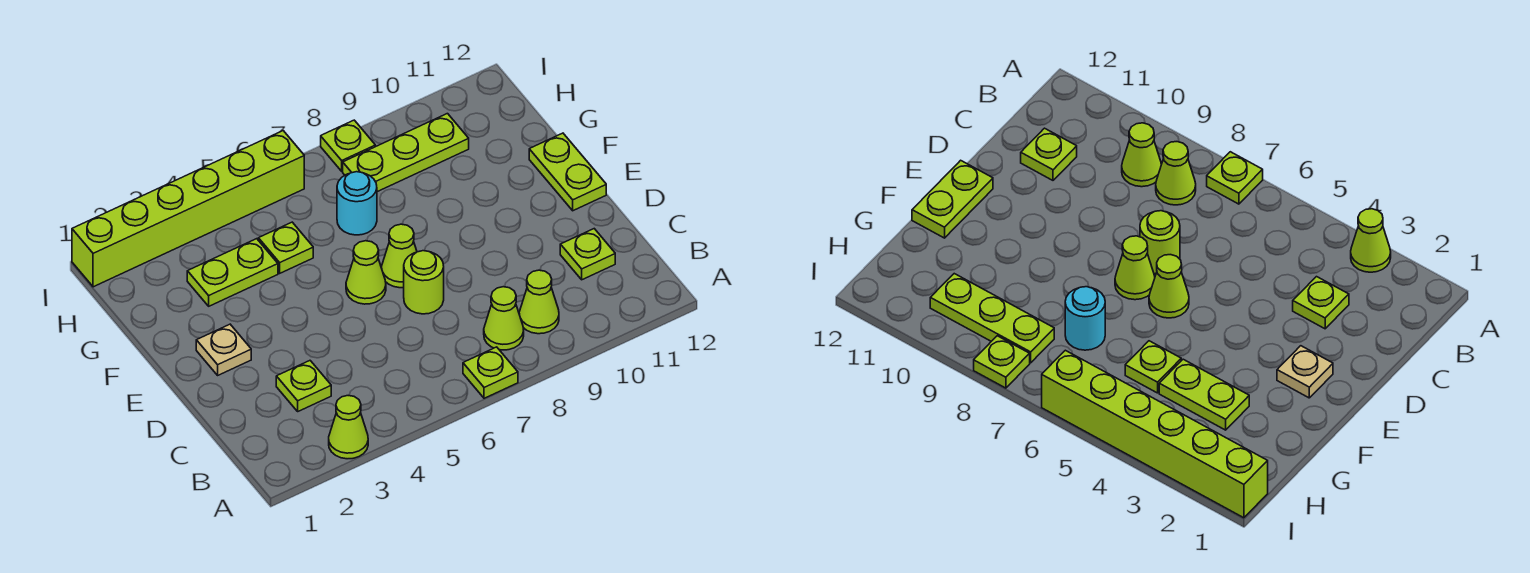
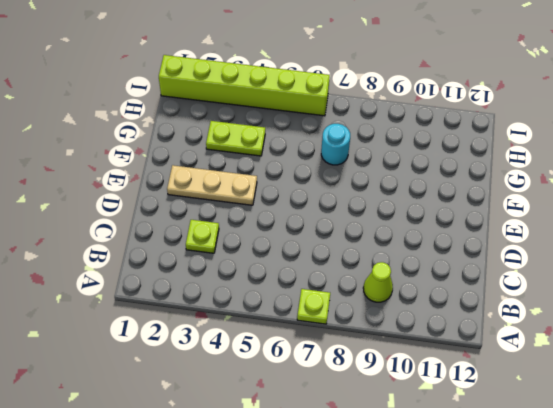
tan plate E2:E4 level 1 -> tan plate E2 level 1
none -> lime cone A3 level 1
none -> lime cone B8 level 1
none -> lime plate C11 level 1

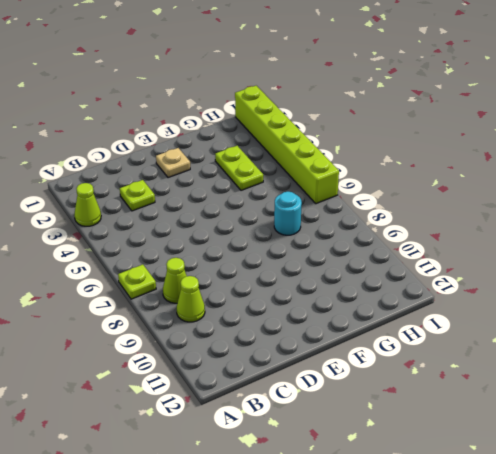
none -> lime plate C11 level 1
none -> lime round brick D7 level 1
none -> lime cone E6 level 1

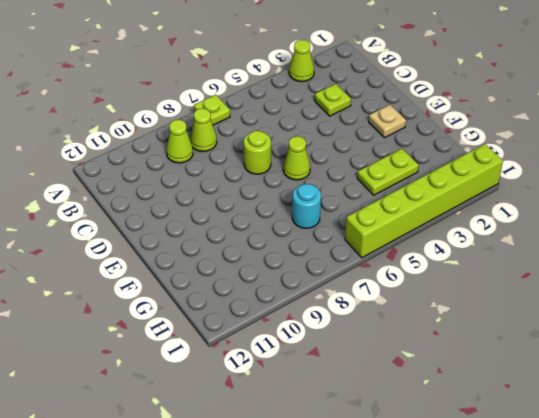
none -> lime plate C11 level 1
none -> lime cone E7 level 1
none -> lime plate E12:F12 level 1

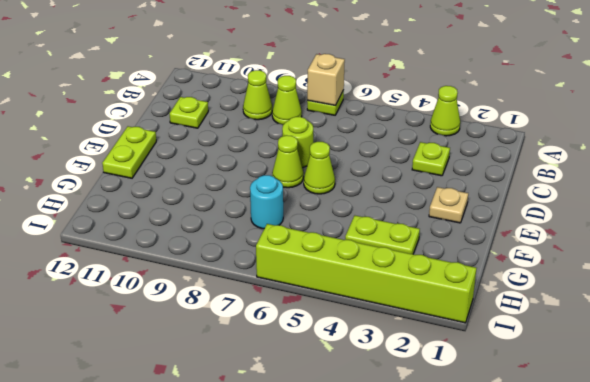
tan brick A7 level 2 -> none
none -> lime plate G5 level 1
none -> lime plate H8:H10 level 1
none -> lime plate I8 level 1

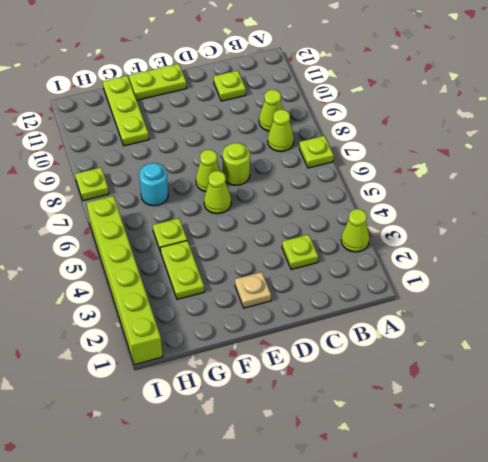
lime plate G10:G12 level 1 -> lime plate H8:H10 level 1

